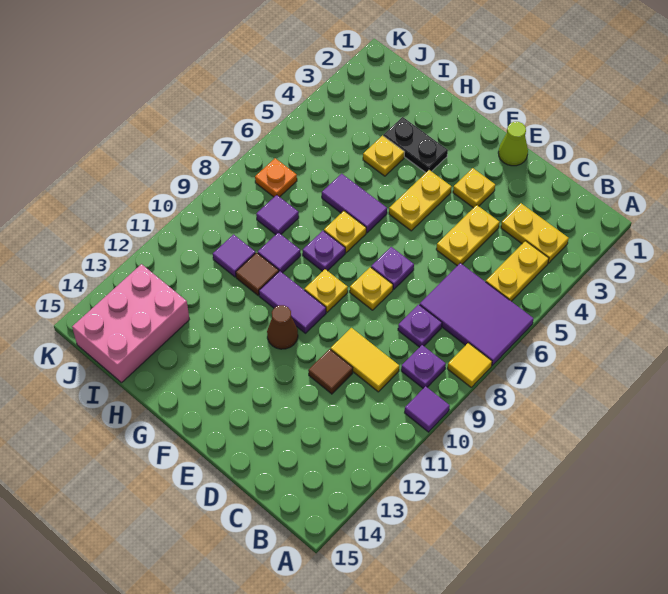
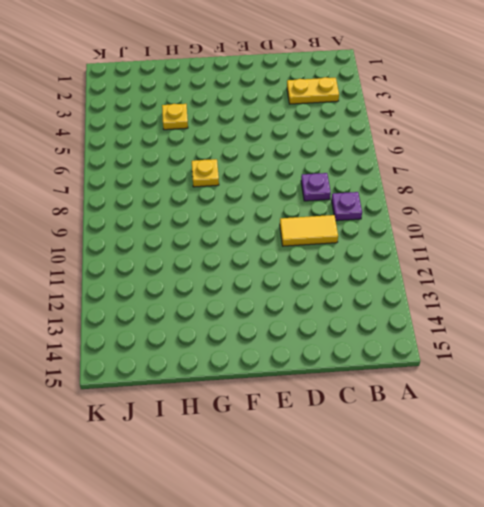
none -> purple tile A6:C7 level 1
none -> yellow tile A8 level 1
none -> purple tile A10 level 1

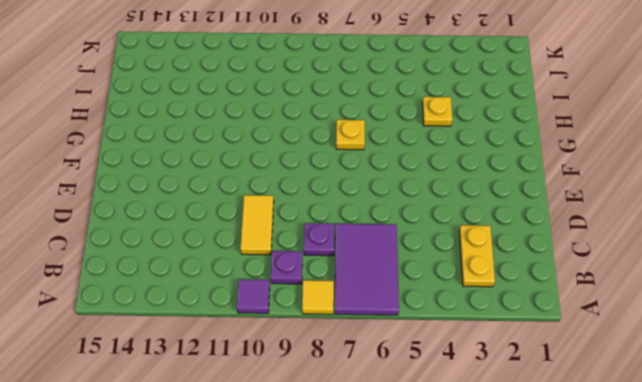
none -> yellow plate B4:B5 level 1
none -> yellow plate D4:D5 level 1
none -> brown tile D11 level 1

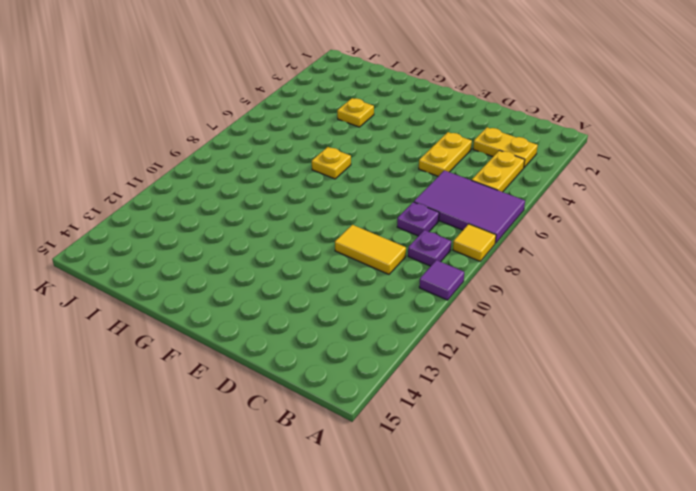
none -> brown tile D11 level 1
none -> lime cone E1 level 1
none -> yellow plate E3 level 1

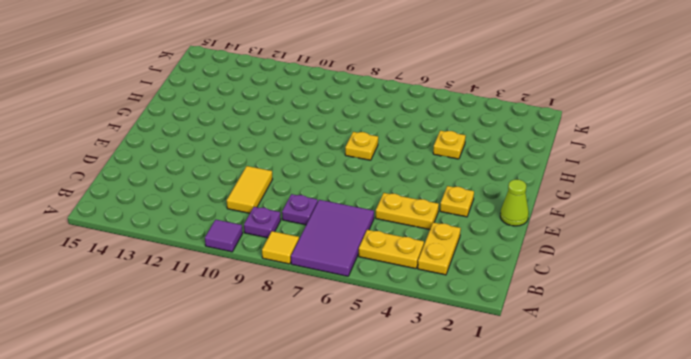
none -> brown tile D11 level 1
none -> purple plate E7 level 1
none -> yellow plate E8 level 1

